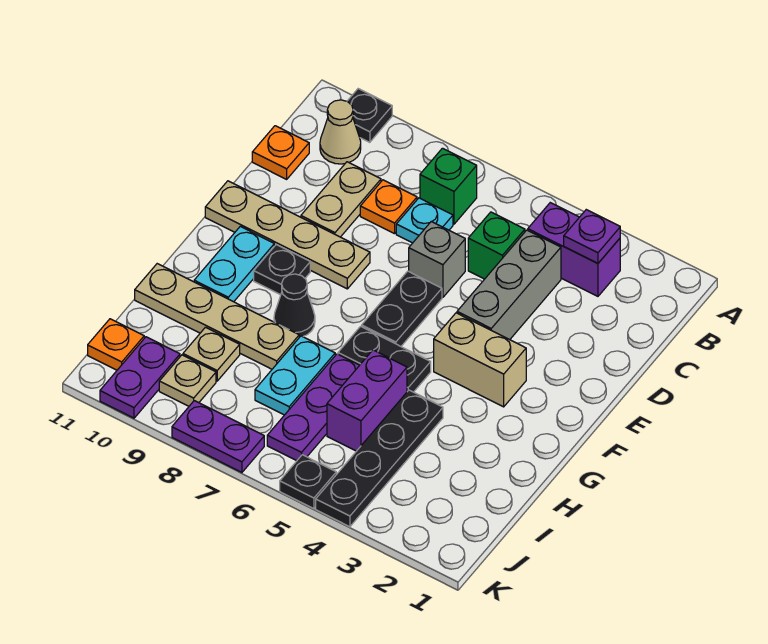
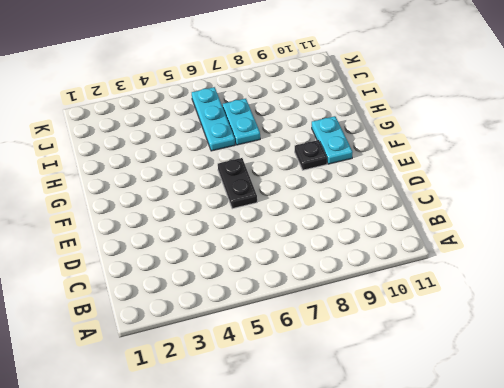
cyan plate H6:J6 level 1 -> purple plate H6:J6 level 1
none -> black plate A10 level 1
none -> purple brick B3:B4 level 1
none -> green brick B7 level 1
none -> tan cone B10 level 1

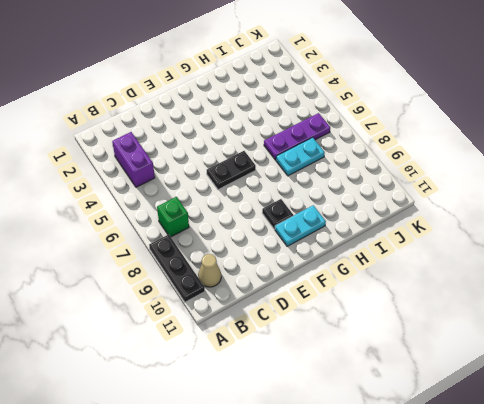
black plate A8:A10 level 1 -> black plate A10 level 1
none -> grey brick C4:E4 level 1
none -> green brick C5 level 1
none -> cyan plate C7 level 1
none -> orange plate C8 level 1

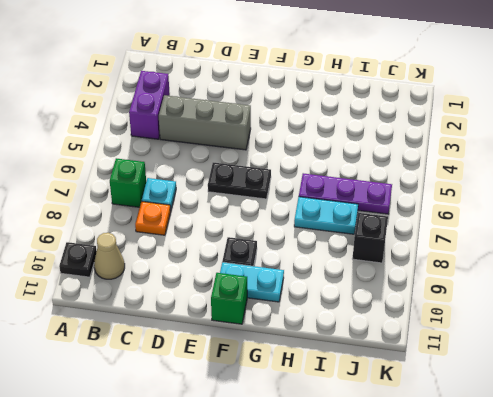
green brick F11 level 1 -> green brick C5 level 1
black brick J8 level 1 -> none
none -> tan plate C9:D9 level 1
none -> orange plate C11 level 1
none -> grey brick D6 level 1
none -> tan plate E8:E11 level 1

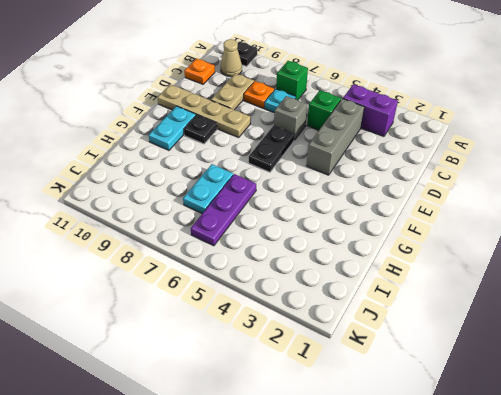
none -> tan brick F3:F4 level 1
none -> black plate G5:G6 level 1
none -> black cone G8 level 1
none -> black plate H4:K4 level 1

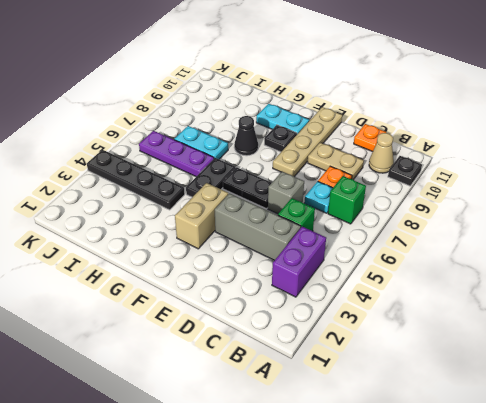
none -> purple brick H5:I5 level 1
none -> tan plate H8:H11 level 1
none -> tan plate I9 level 1
none -> tan plate J9 level 1

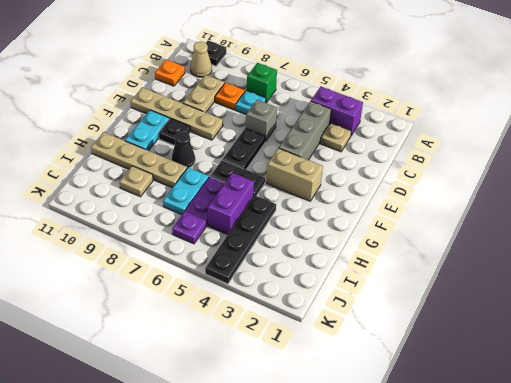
tan plate C3 level 1 -> tan plate J9 level 1
none -> green brick C5 level 1
none -> purple plate J10:K10 level 1
none -> orange plate J11 level 1
none -> black plate K5 level 1

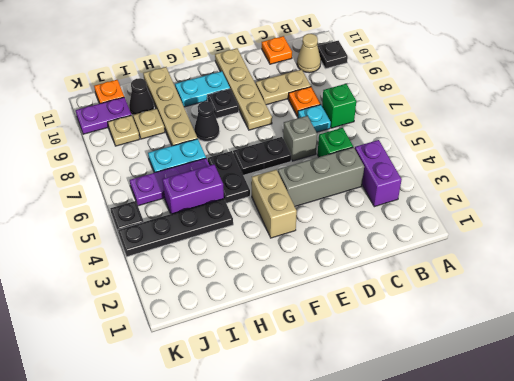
black cone I10 level 1 -> none
none -> purple plate K7:K8 level 1
none -> purple plate B3 level 2

